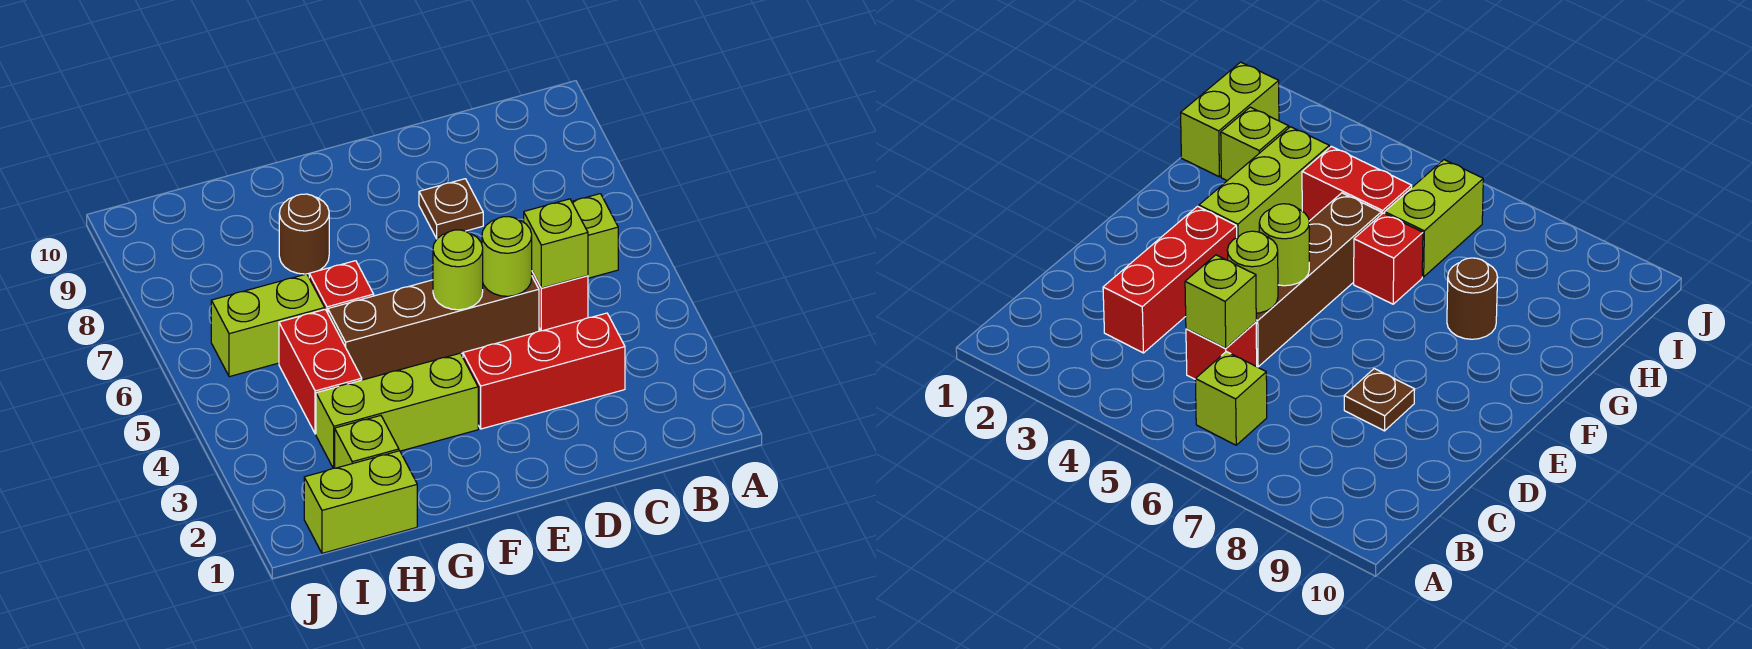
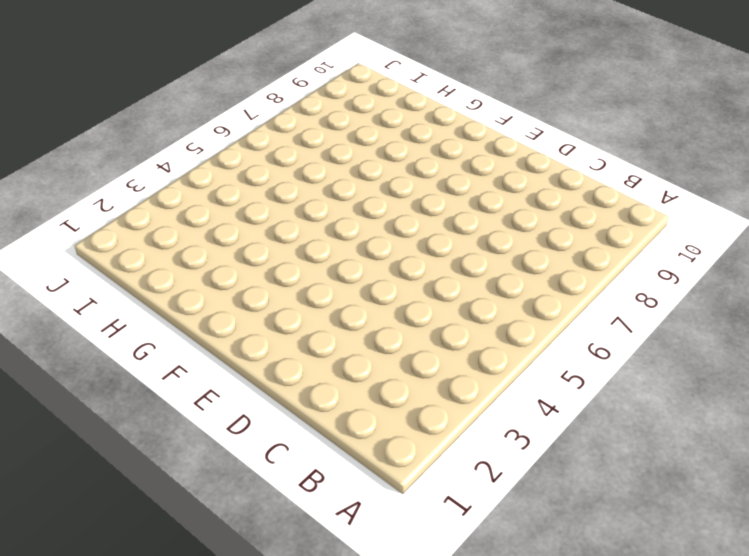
none -> lime brick B6 level 1
none -> red brick C3:E3 level 1
none -> red brick C5 level 1

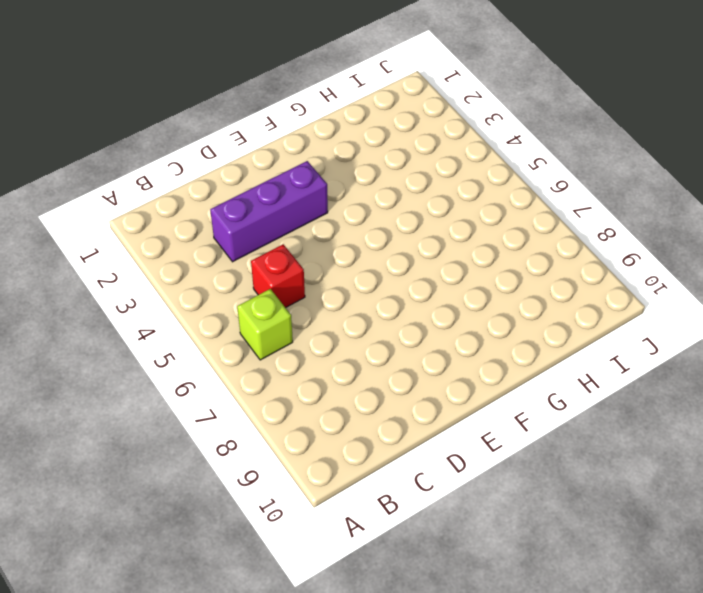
purple brick C3:E3 level 1 -> red brick C3:E3 level 1
none -> brown brick D5:G5 level 1
none -> brown plate D8 level 1
none -> lime brick F3:H3 level 1

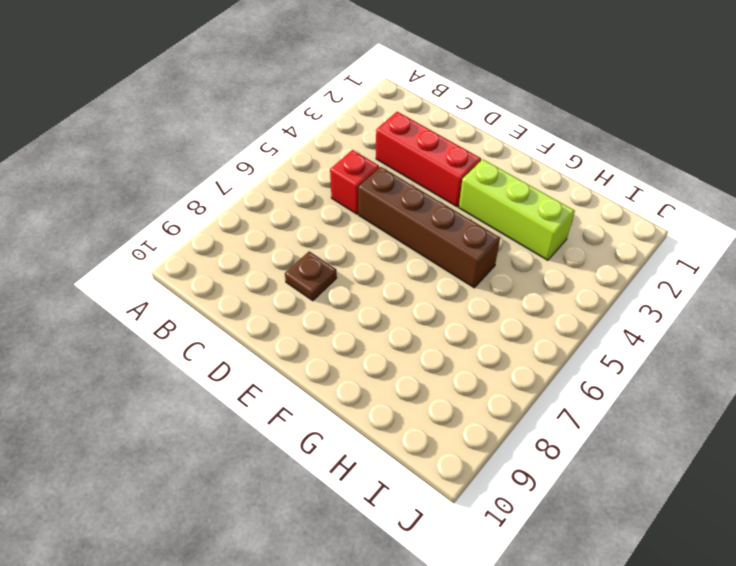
none -> lime brick B6 level 1
none -> red brick G6 level 1
none -> brown round brick G8 level 1

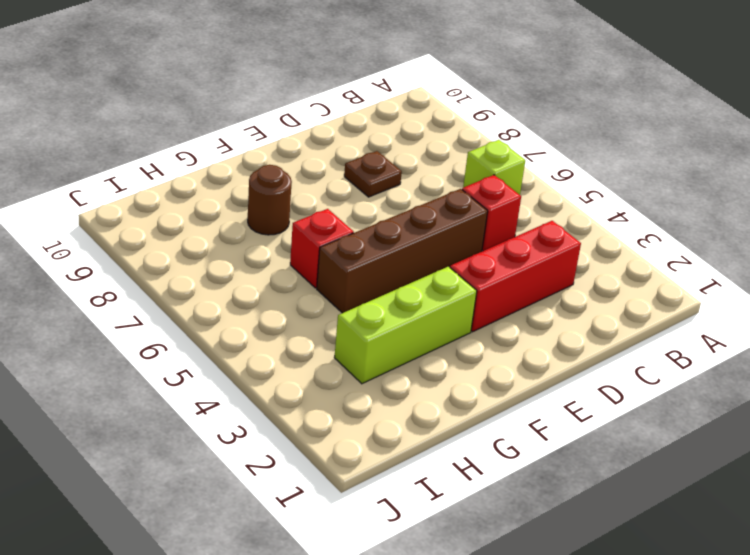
none -> lime brick H1:I1 level 1
none -> lime brick H2 level 1
none -> red brick H4:H5 level 1

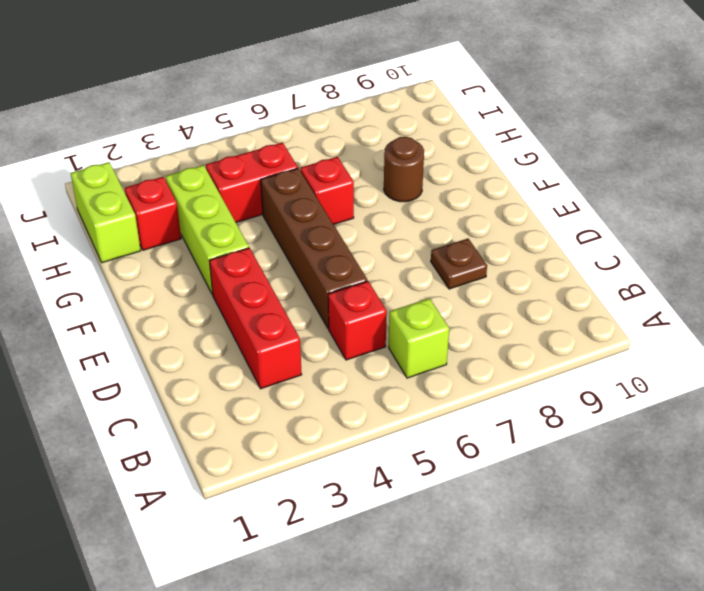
red brick H2 level 1 -> lime brick H2 level 1
none -> lime brick H6:I6 level 1
none -> lime brick C5 level 2
none -> lime round brick D5 level 2

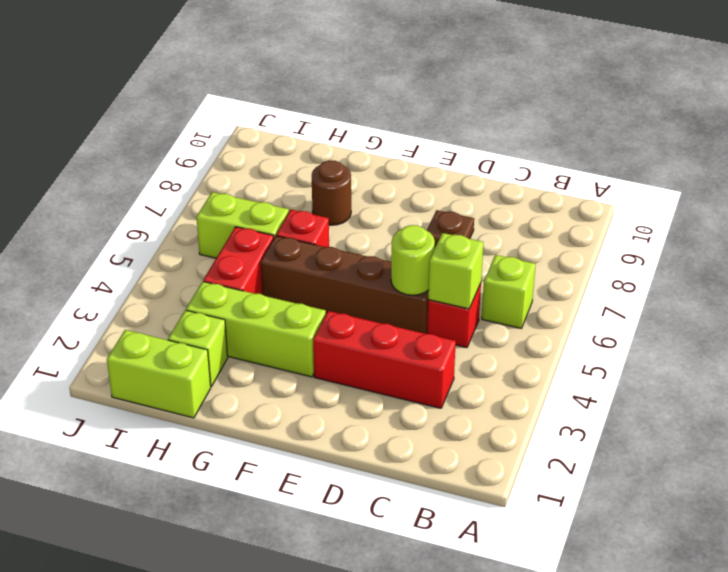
none -> lime round brick E5 level 2

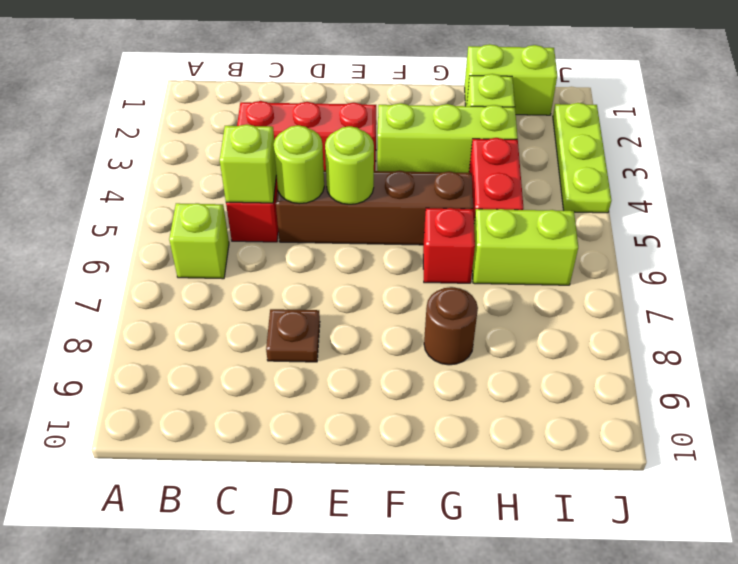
lime plate J2:J4 level 1 -> none

